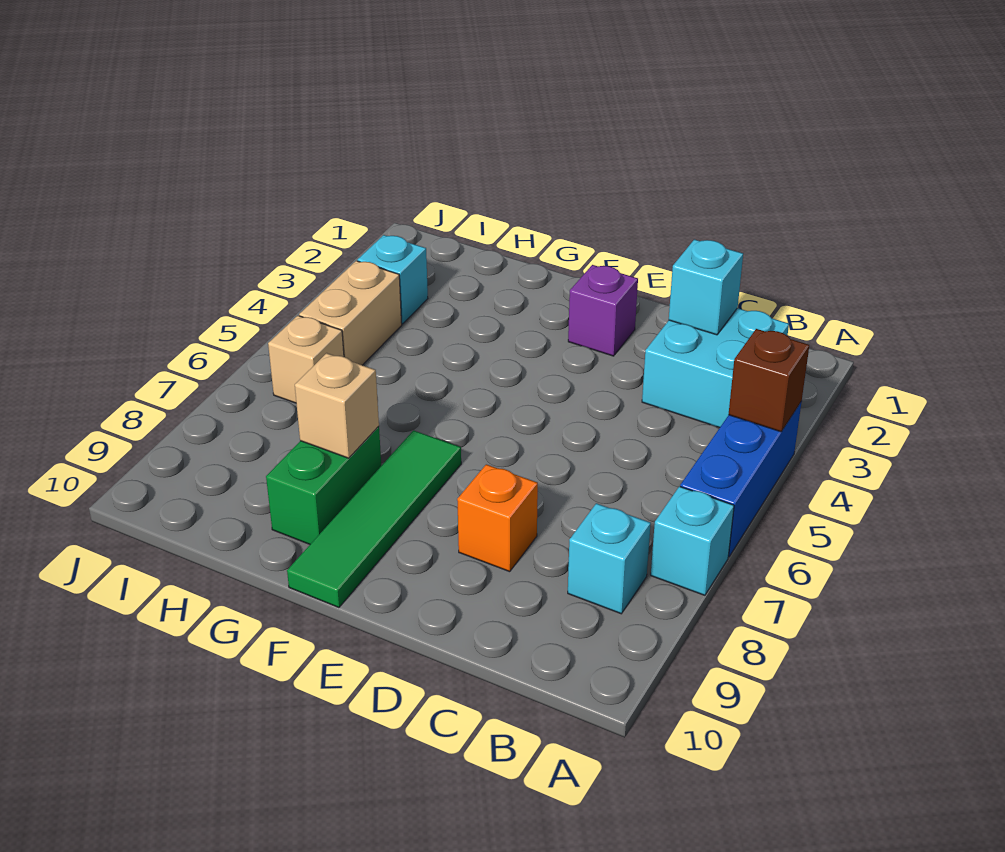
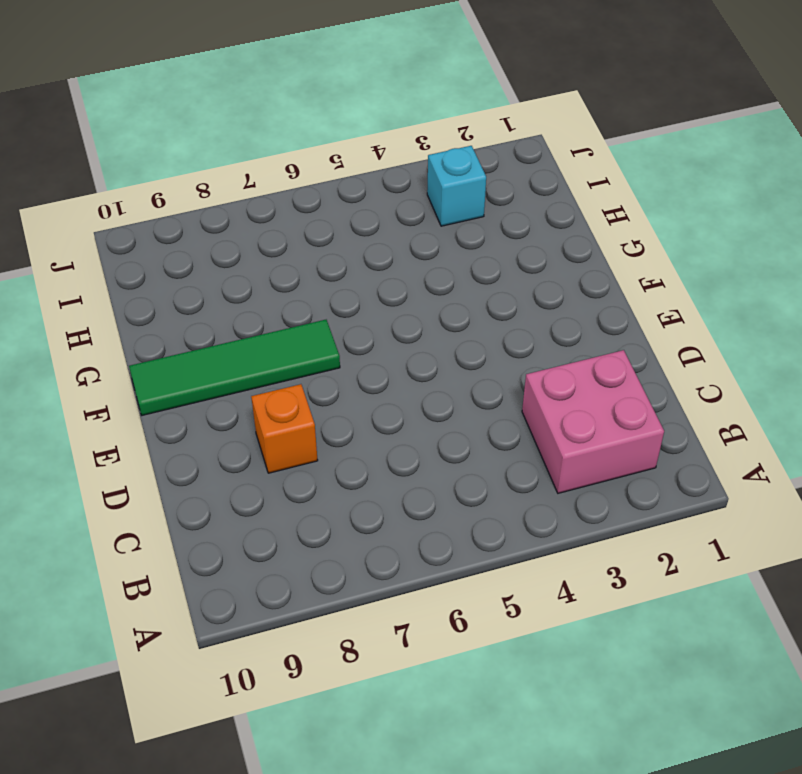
pink brick B2:C3 level 1 -> cyan brick B2:C3 level 1
none -> blue brick A4:A6 level 1
none -> cyan brick A7 level 1
none -> cyan brick B8 level 1

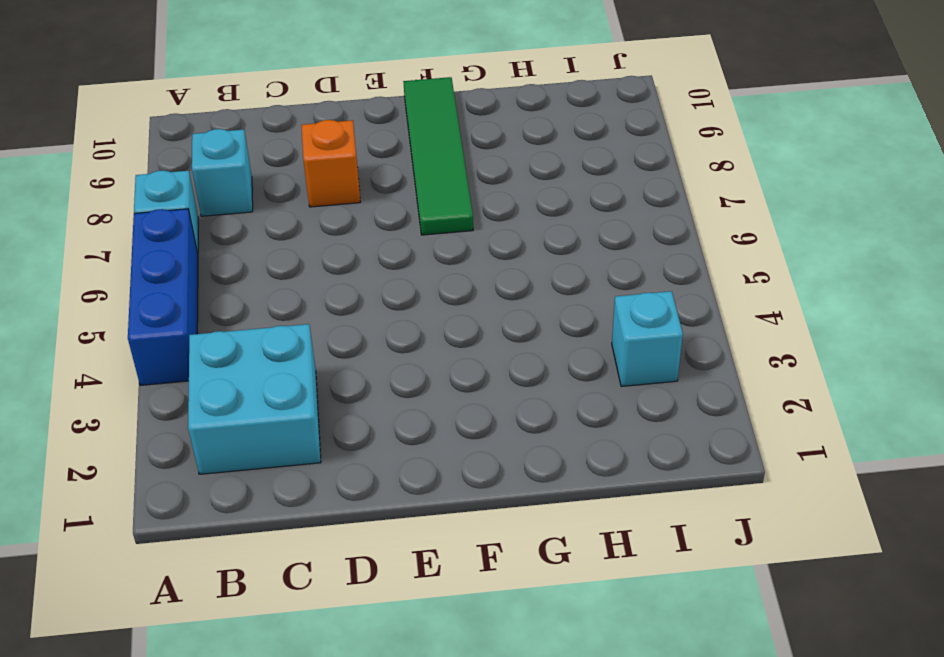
none -> purple brick E2 level 1
none -> green brick G8:G9 level 1
none -> tan brick I4:I5 level 1

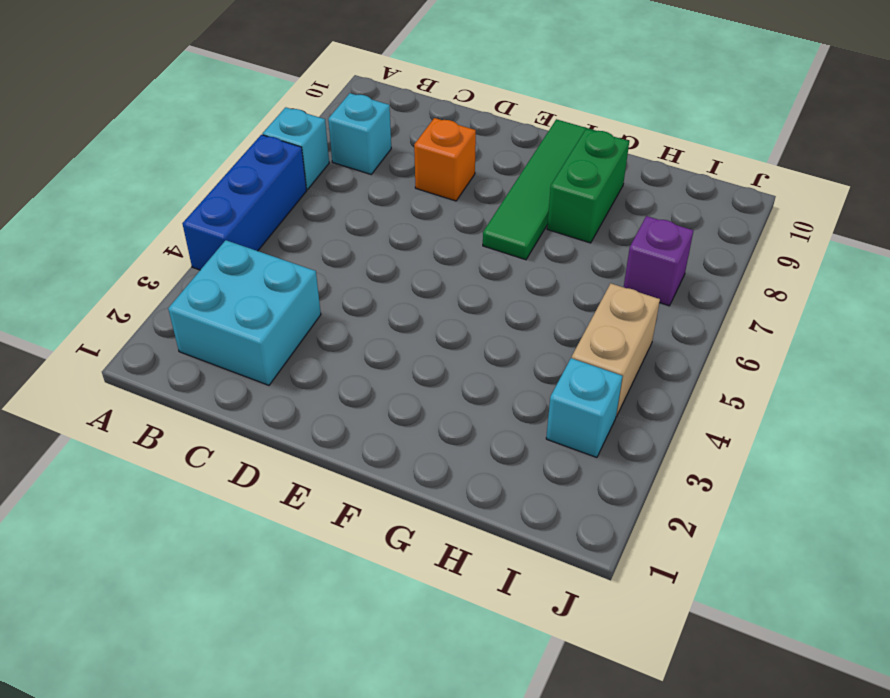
purple brick I7 level 1 -> purple brick E2 level 1
none -> tan brick I6 level 1
none -> brown brick A4 level 2
none -> cyan brick C2 level 2

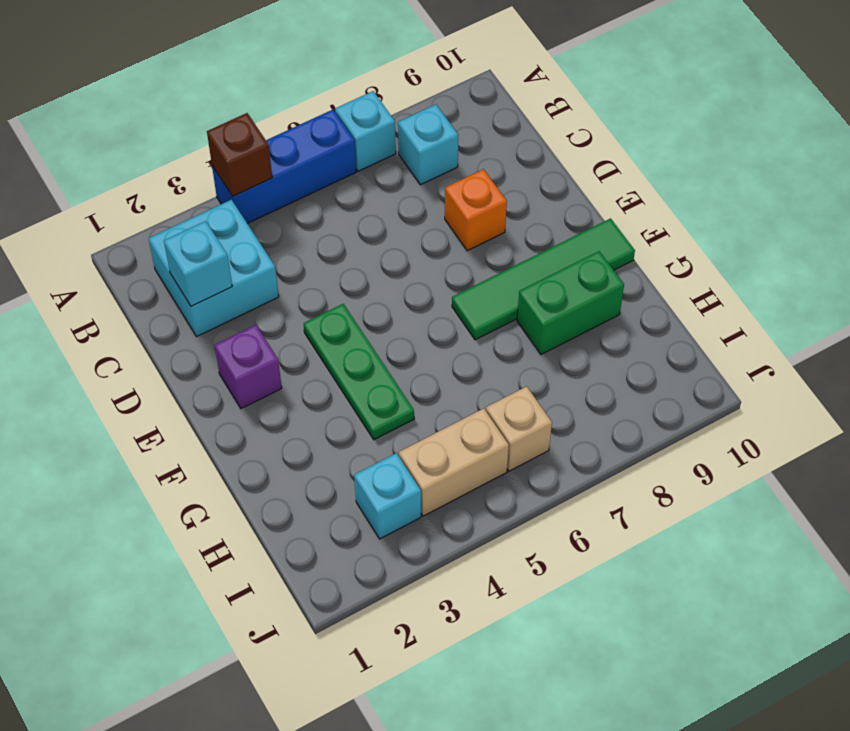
green plate E4:G4 level 1 -> none
none -> tan brick G8 level 2

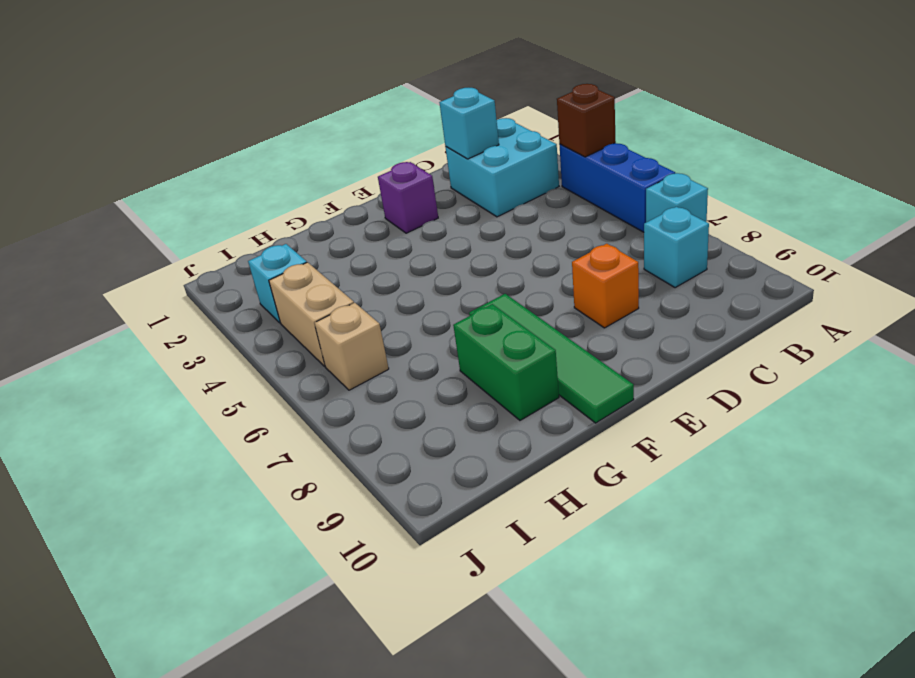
none -> tan brick G8 level 2

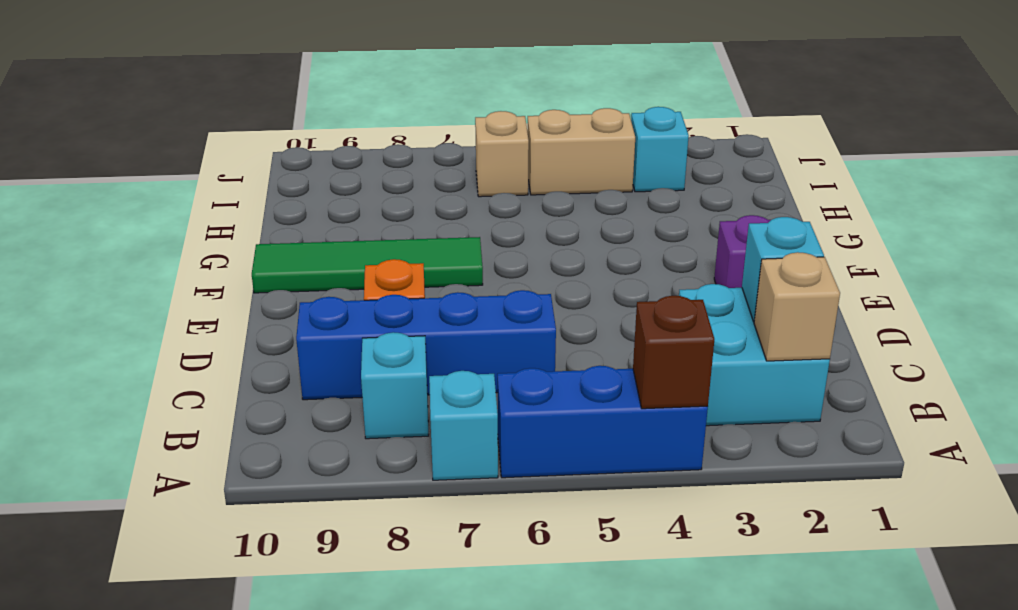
tan brick B2 level 2 -> tan brick G8 level 2
blue brick C6:C9 level 1 -> none
none -> green brick G8:G9 level 1

